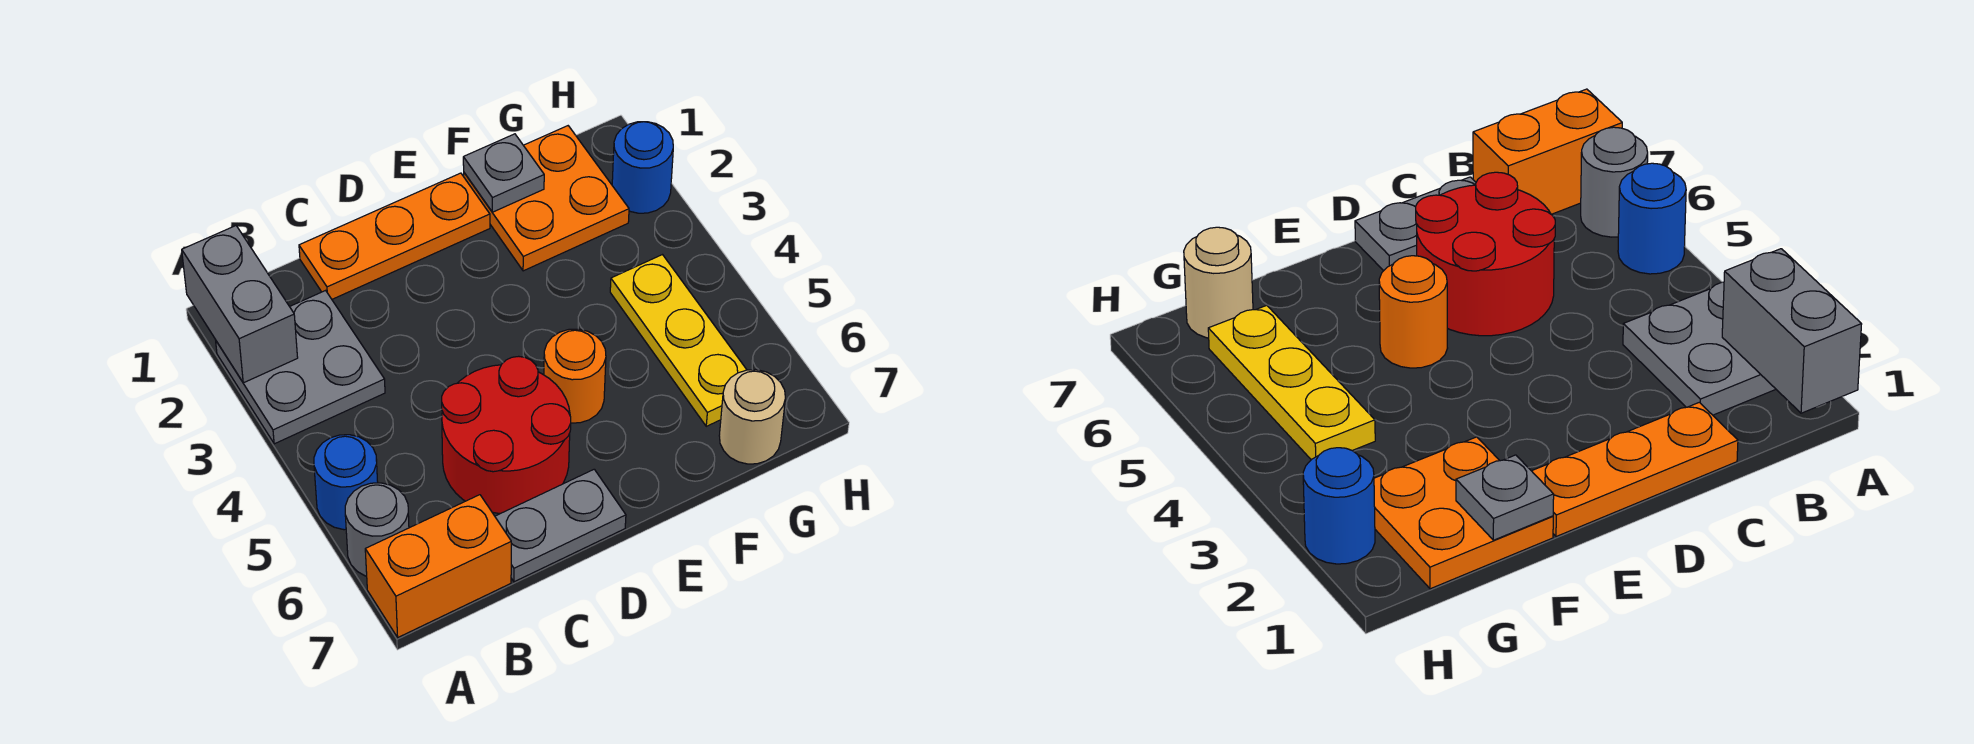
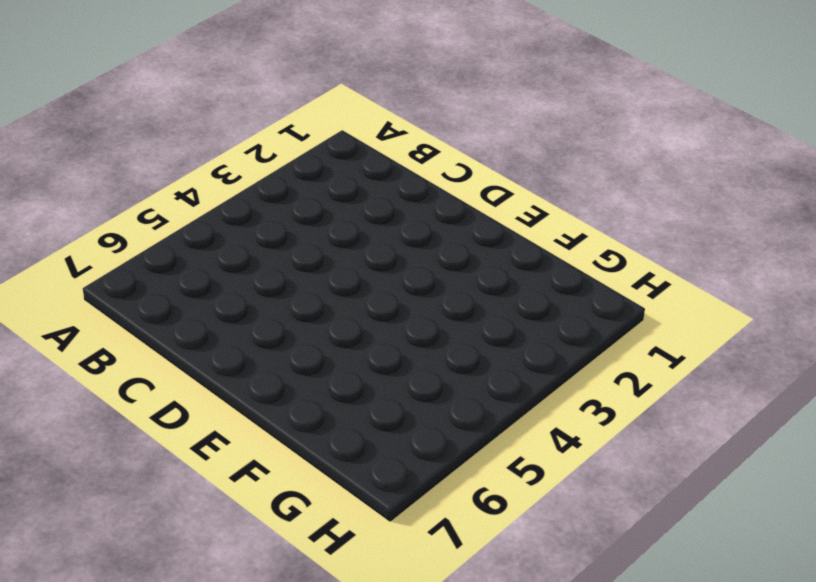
none -> grey plate A2:B3 level 1
none -> blue round brick A5 level 1
none -> grey round brick A6 level 1

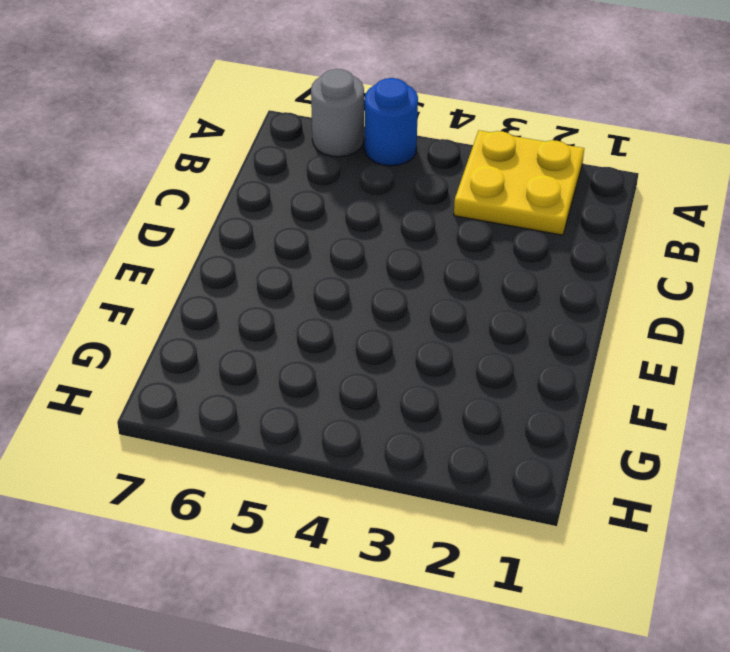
yellow plate A2:B3 level 1 -> grey plate A2:B3 level 1
none -> orange brick A7:B7 level 1
none -> orange plate C1:E1 level 1
none -> red round brick C5:D6 level 1

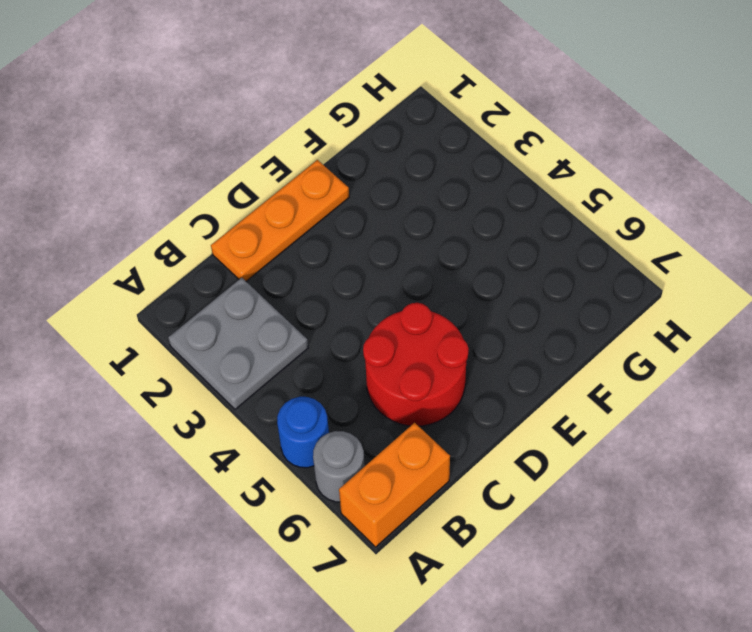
none -> grey plate C7:D7 level 1
none -> orange round brick E5 level 1
none -> orange plate F1:G2 level 1

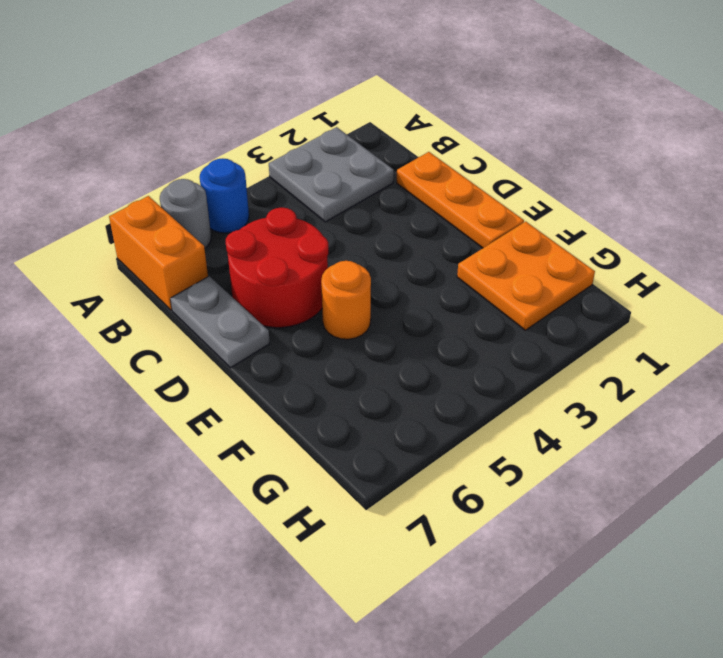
none -> yellow plate G4:G6 level 1
none -> tan round brick G7 level 1
none -> blue round brick H2 level 1

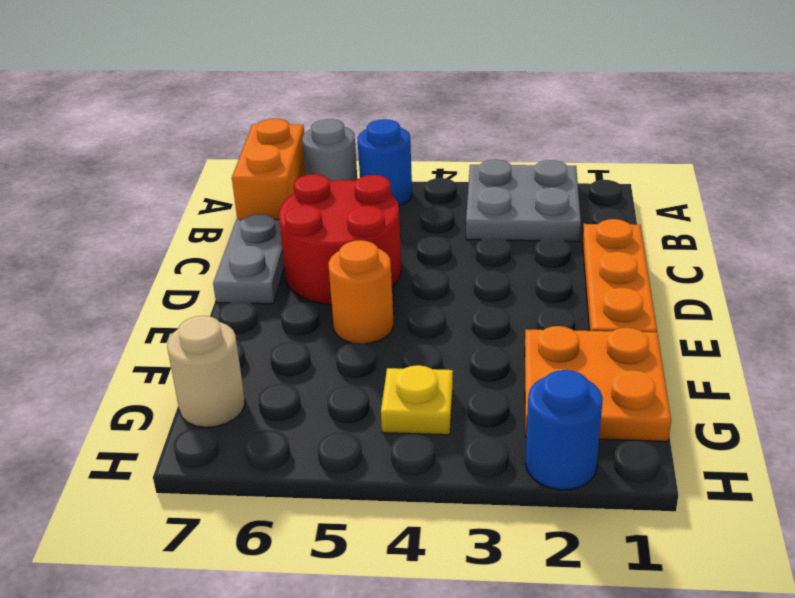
yellow plate G4 level 1 -> yellow plate G4:G6 level 1
none -> grey brick A1:A2 level 2
none -> grey plate F1 level 2

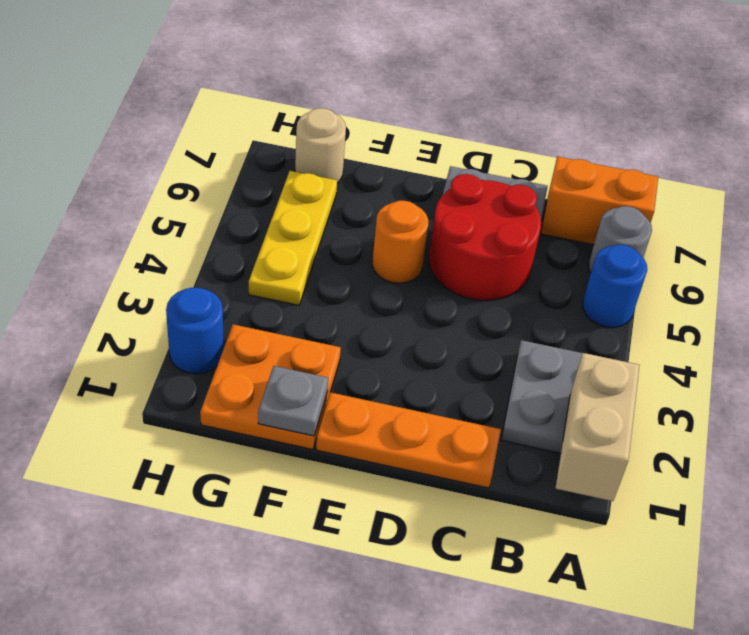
tan brick A1:A2 level 2 -> grey brick A1:A2 level 2

